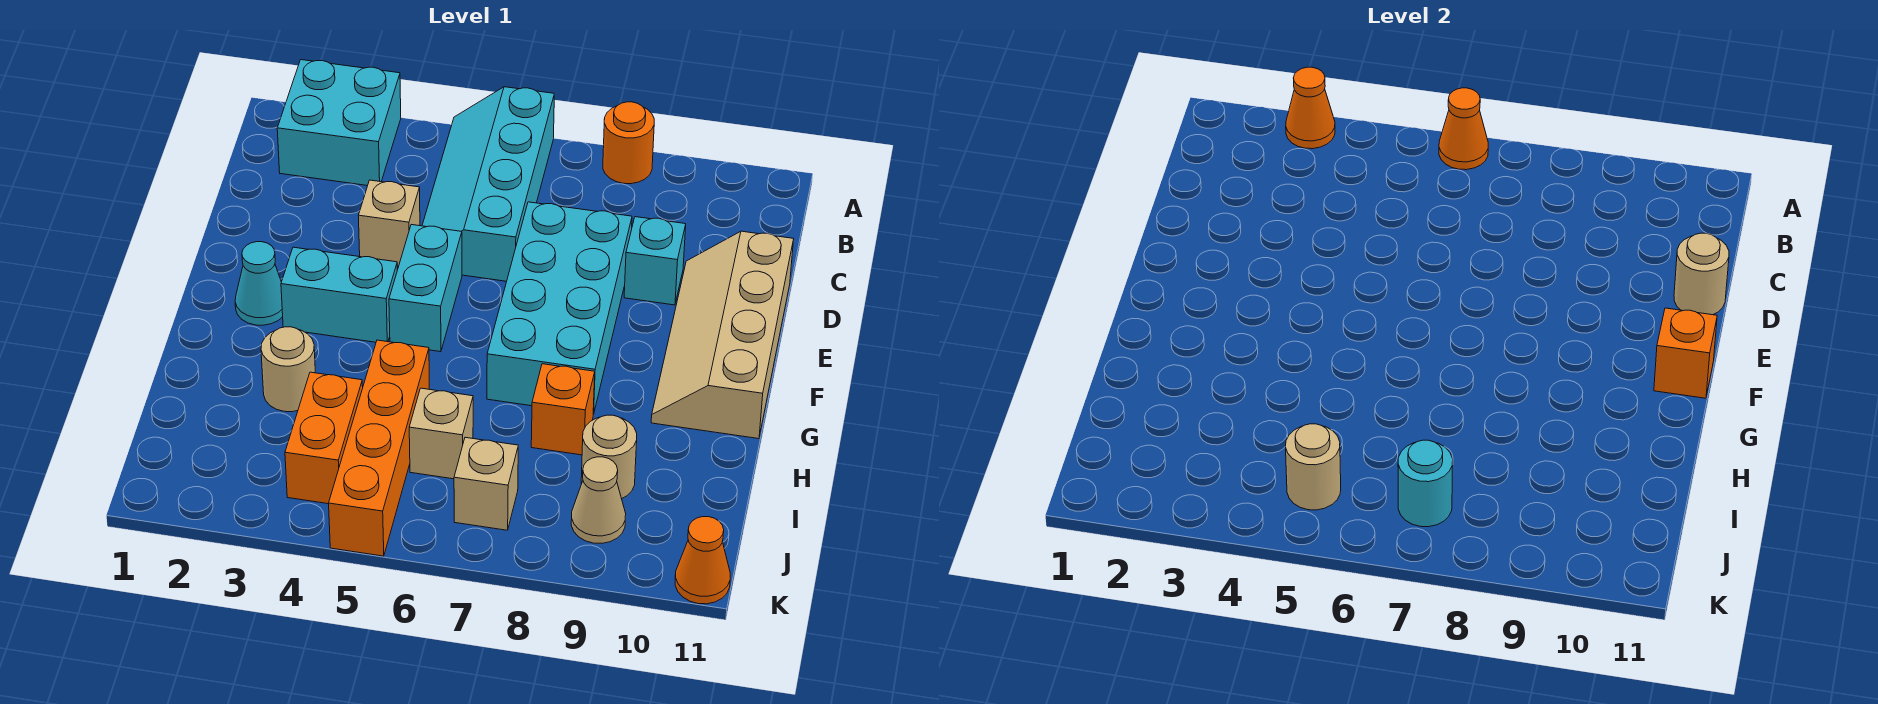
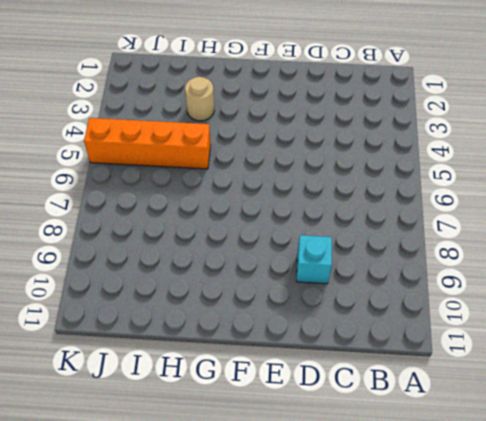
none -> cyan brick A2:B3 level 1
none -> cyan slope A5:D6 level 1 top 6
none -> orange round brick A8 level 1

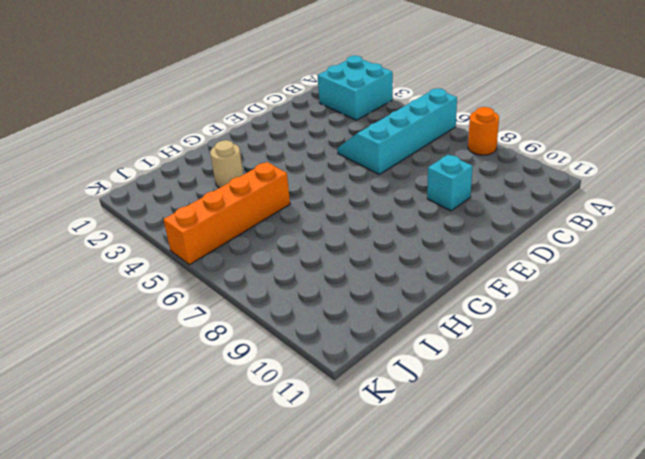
none -> tan brick D4 level 1
none -> cyan brick D7:G8 level 1
none -> tan slope D10:G11 level 1 top 11

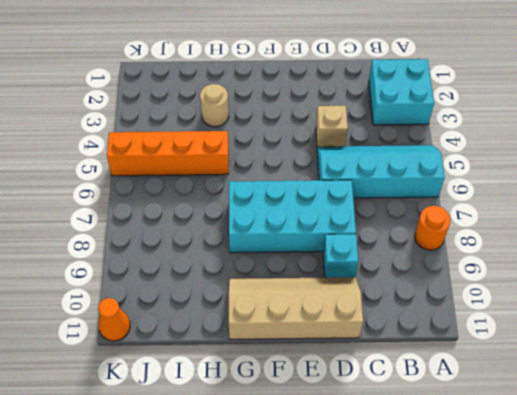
none -> cyan brick E5:F5 level 1
none -> cyan cone F2 level 1
none -> cyan brick F3:F4 level 1

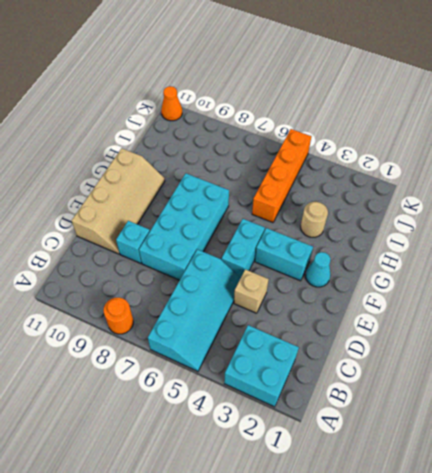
none -> orange brick H8 level 1
none -> orange brick I4:J4 level 1
none -> tan brick I6 level 1

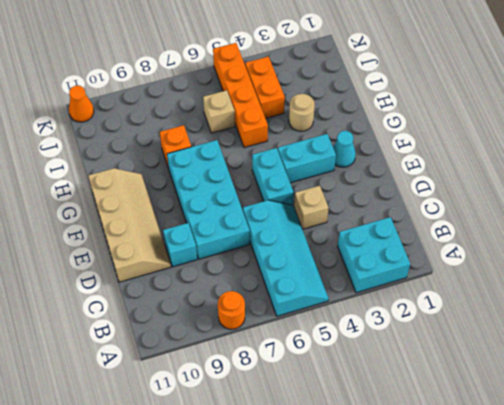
none -> tan round brick I9 level 1
none -> tan brick J7 level 1
none -> tan cone J9 level 1

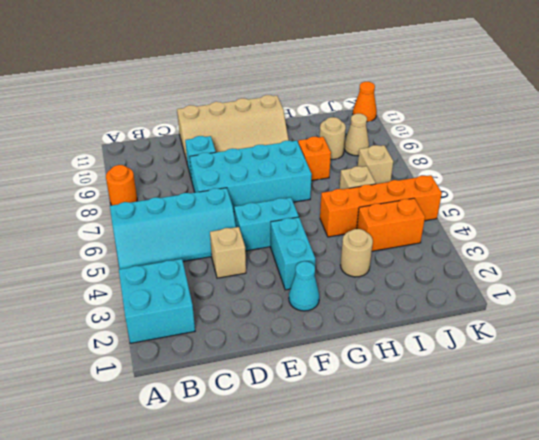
none -> orange cone A3 level 2
none -> orange cone A6 level 2
none -> tan round brick D11 level 2

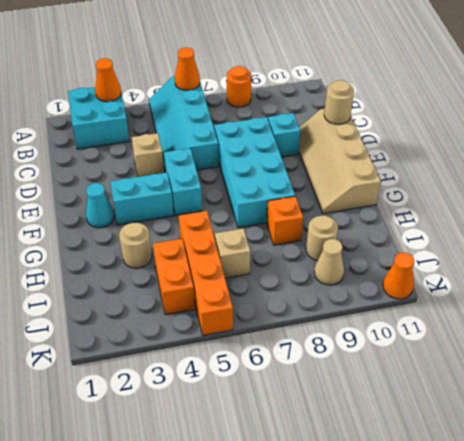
none -> tan brick J7 level 1
none -> orange brick F11 level 2
none -> tan round brick J5 level 2

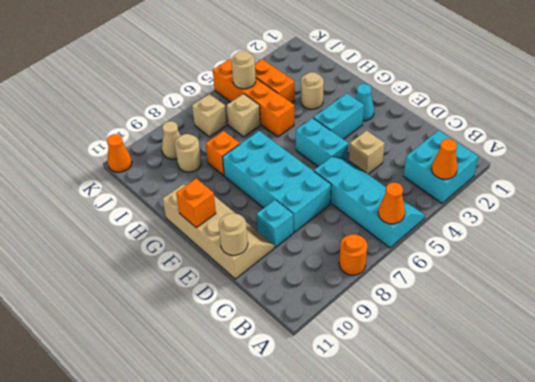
none -> cyan round brick J7 level 2

